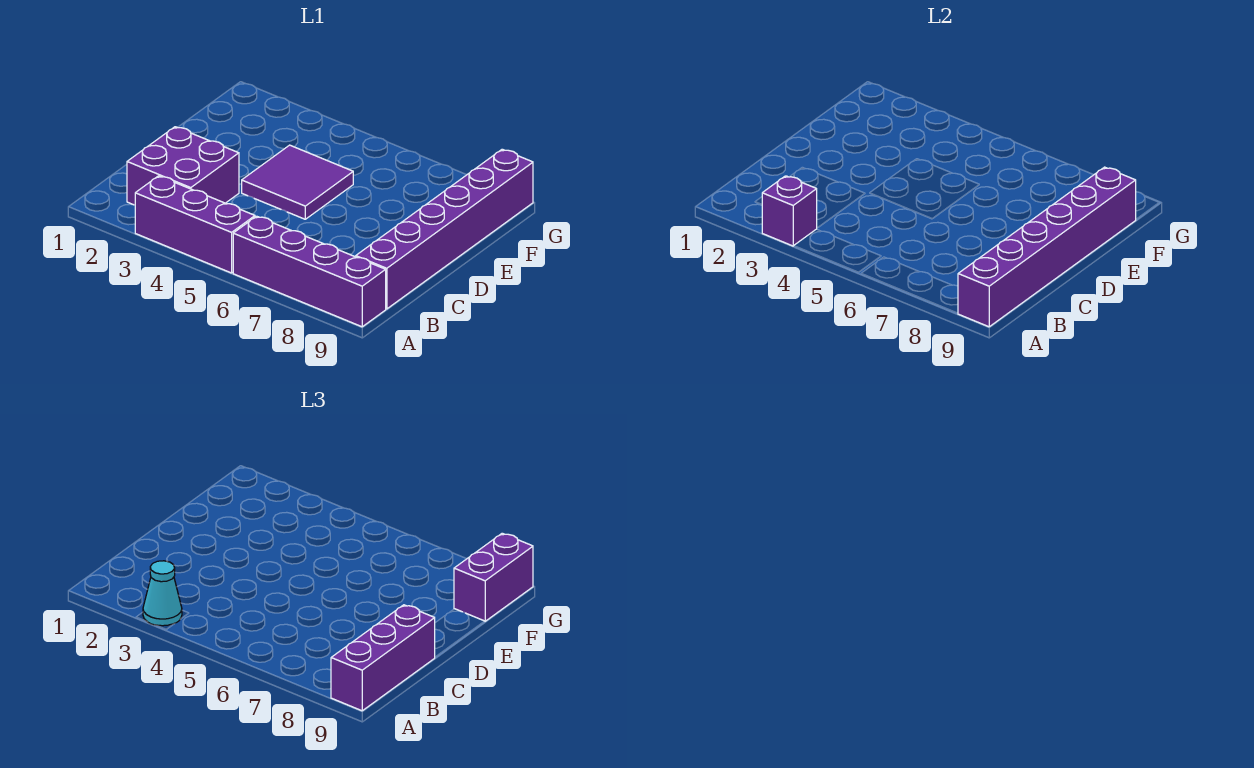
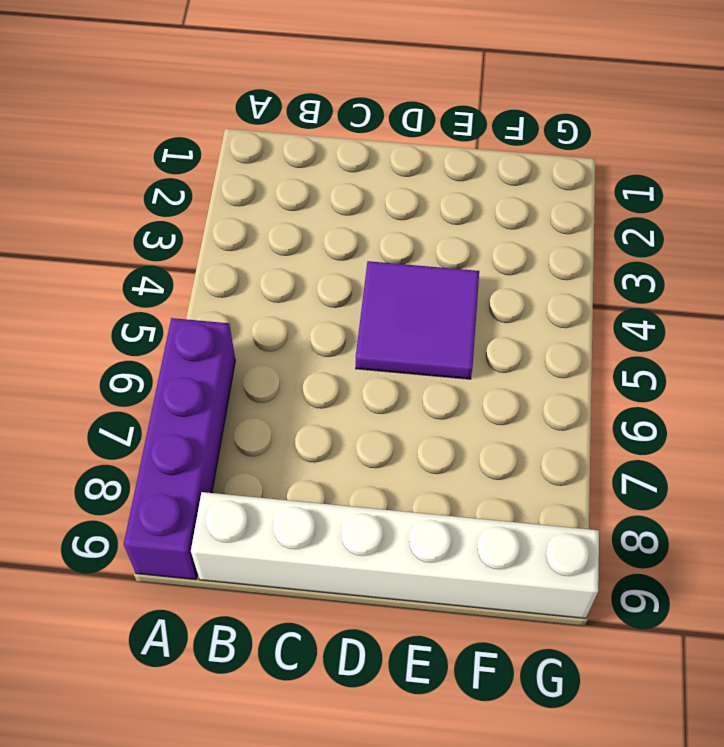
white brick B9:G9 level 1 -> purple brick B9:G9 level 1
none -> purple brick A3:A5 level 1
none -> purple brick B2:C3 level 1

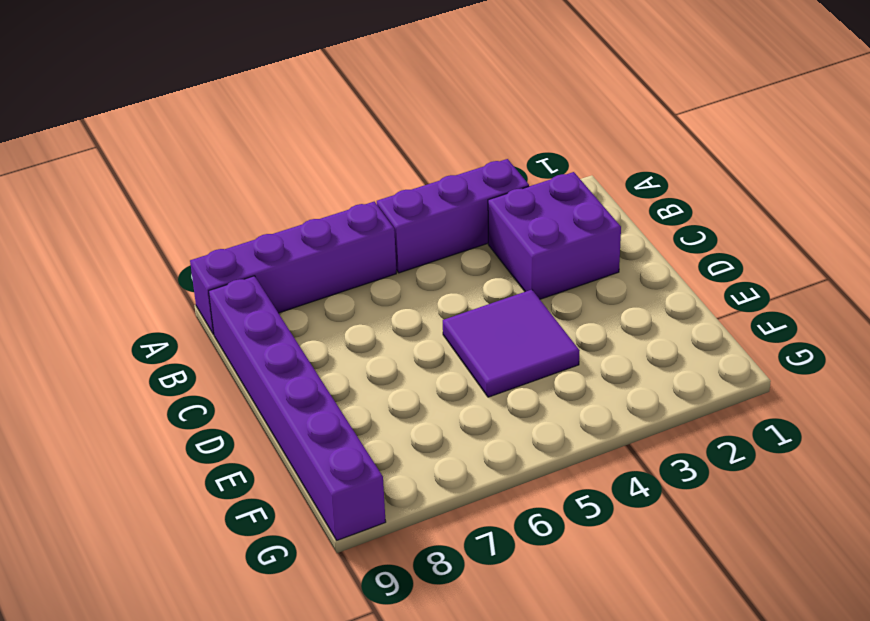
none -> purple brick A3 level 2
none -> purple brick A9:F9 level 2

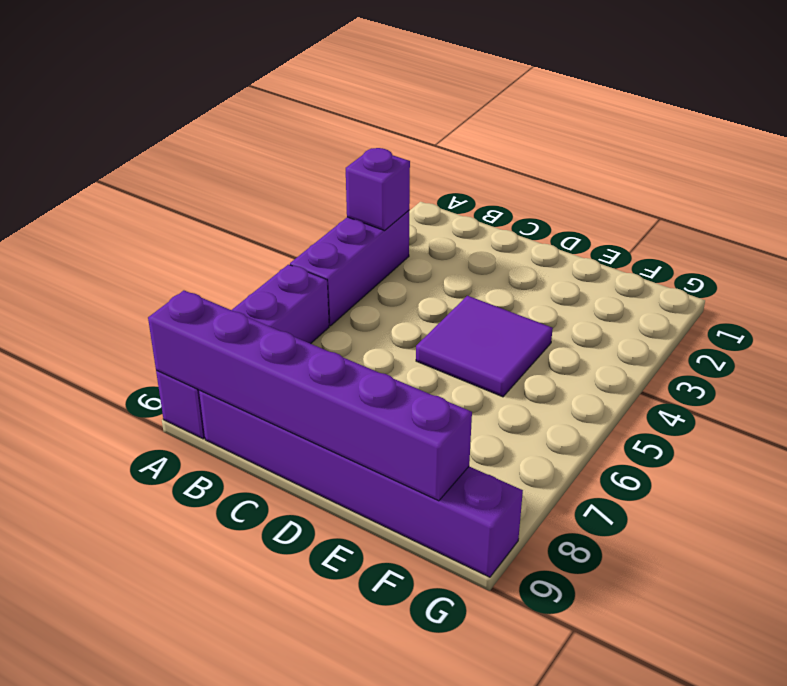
none -> purple brick B2:C3 level 1
none -> cyan cone A3 level 3

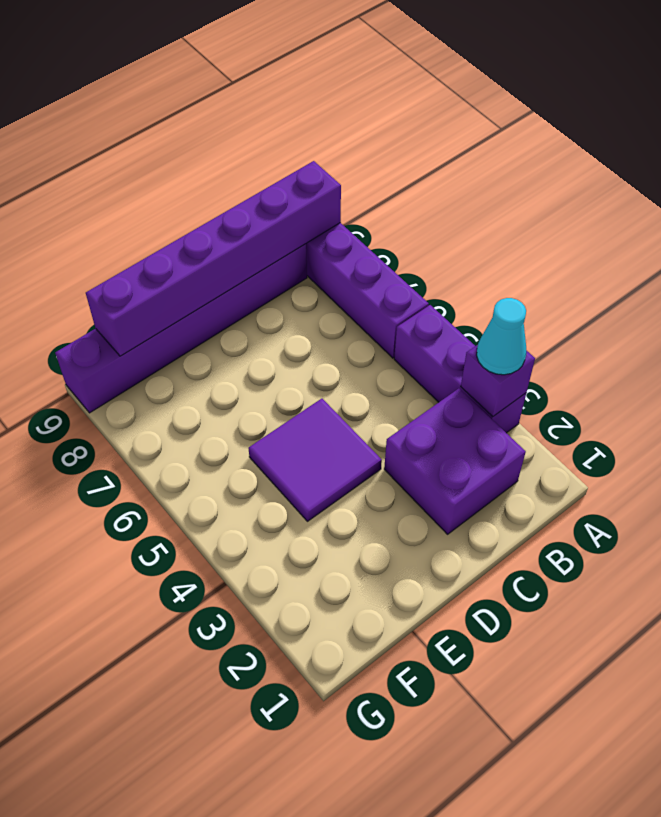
none -> purple brick A9:C9 level 3
none -> purple brick F9:G9 level 3

